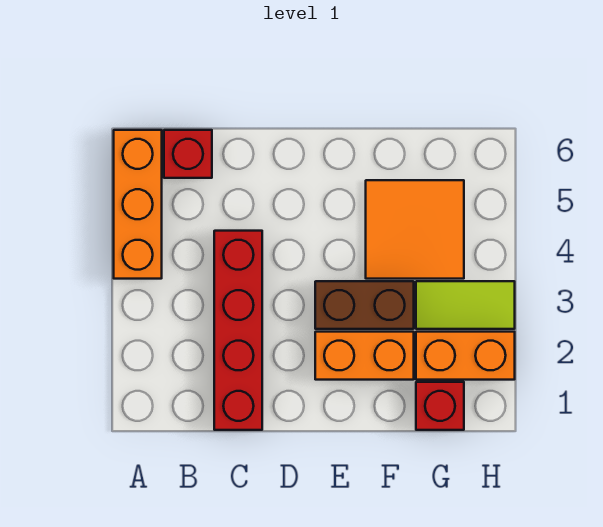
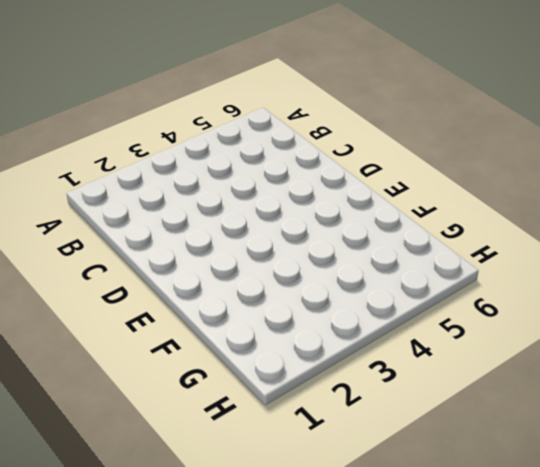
none -> orange brick A4:A6 level 1
none -> red brick B6 level 1

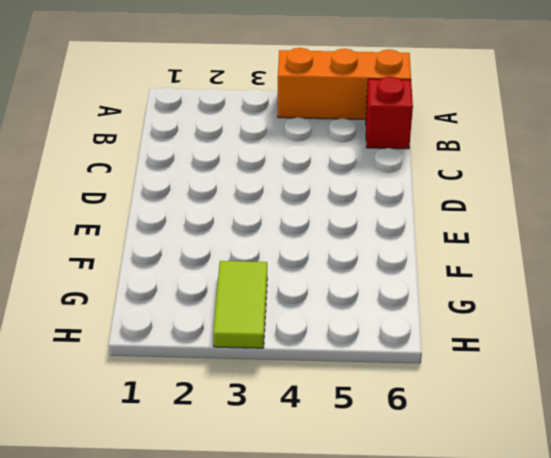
none -> red brick C1:C4 level 1
none -> orange brick E2:F2 level 1

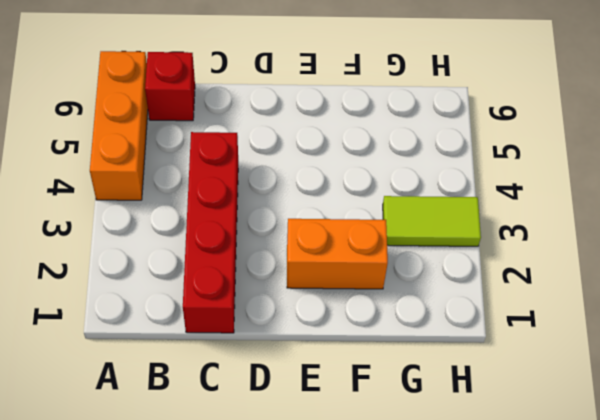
none -> brown brick E3:F3 level 1
none -> orange tile F4:G5 level 1

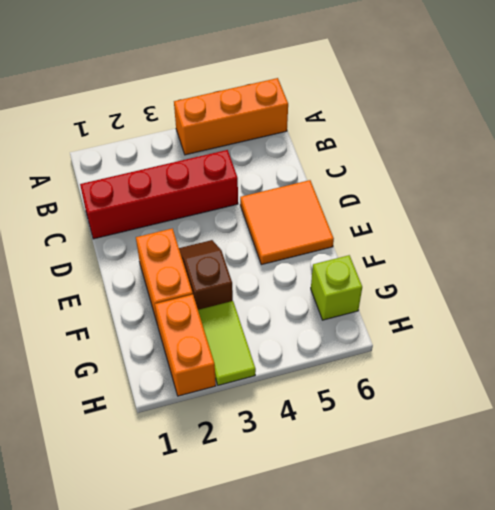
orange tile D5:E6 level 1 -> orange tile F4:G5 level 1
brown slope E3:F3 level 1 top F -> brown brick E3:F3 level 1
lime brick G6 level 1 -> none
none -> red brick B6 level 1
none -> red brick G1 level 1

